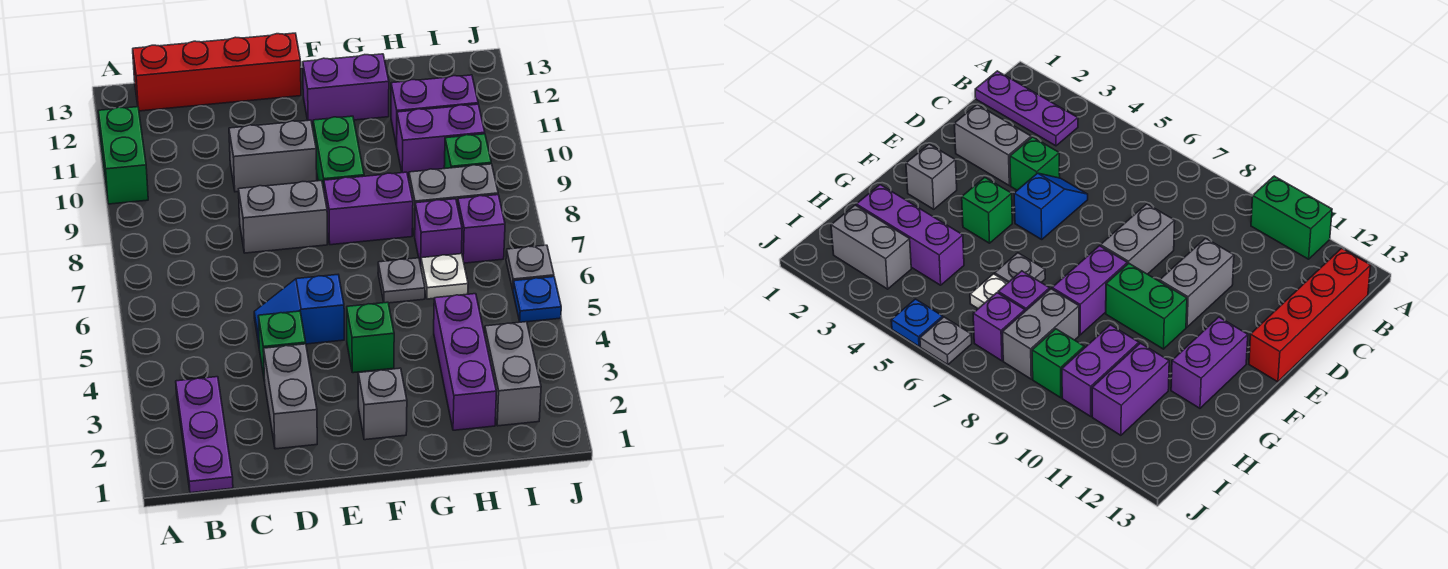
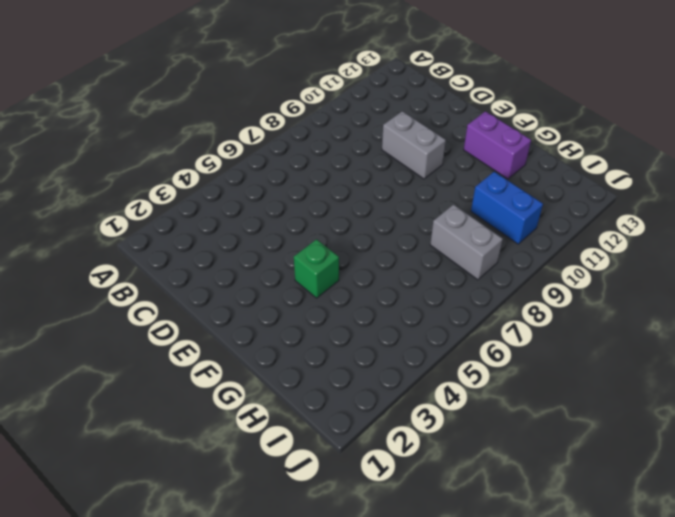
blue brick H10:I10 level 1 -> purple brick H10:I10 level 1
none -> green brick A10:A11 level 1
none -> purple plate B1:B3 level 1
none -> red brick B13:E13 level 1

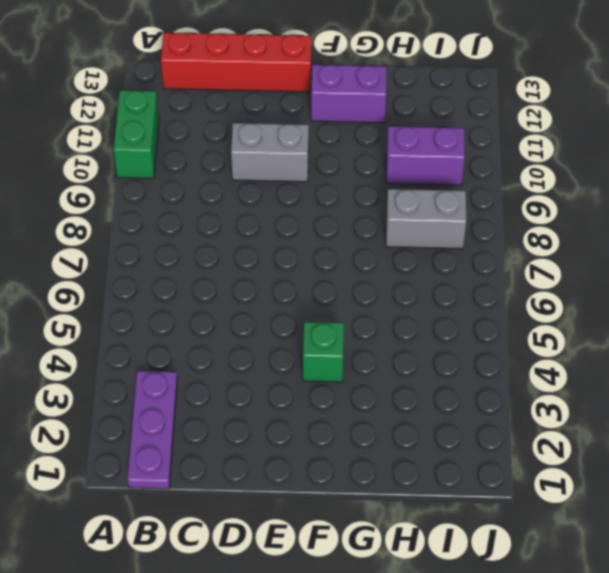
none -> grey brick D2:D3 level 1
none -> green brick D4 level 1
none -> blue slope D5:E5 level 1 top E

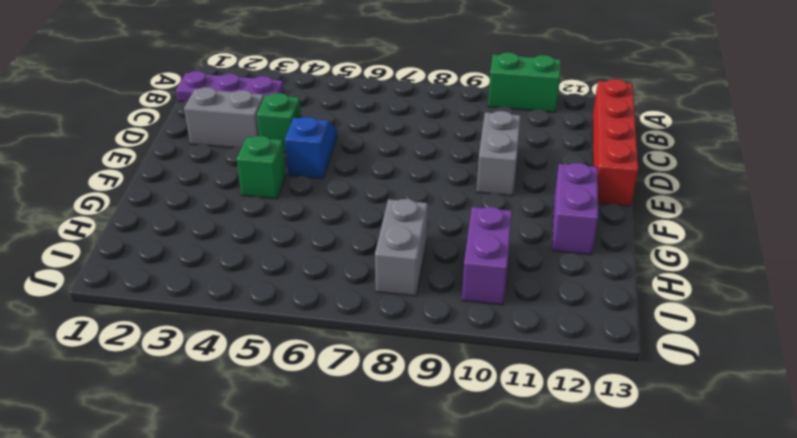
none -> grey brick D8:E8 level 1
none -> grey brick F2 level 1
none -> purple brick F8:G8 level 1

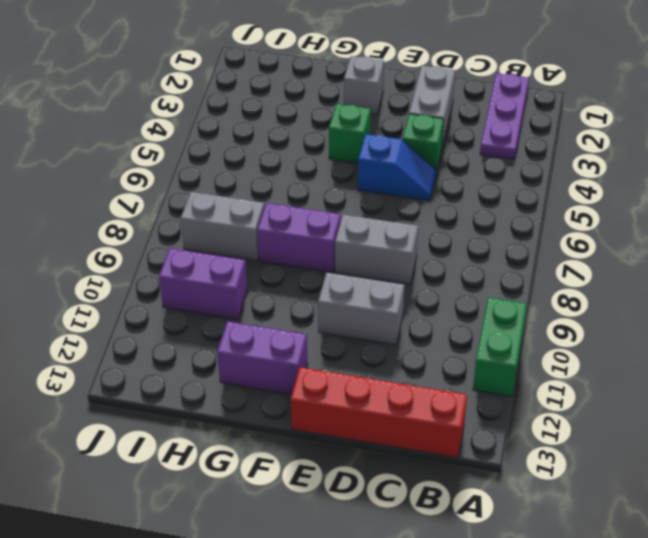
none -> green brick F9:F10 level 1
none -> grey plate G6 level 1
none -> purple brick H2:H4 level 1

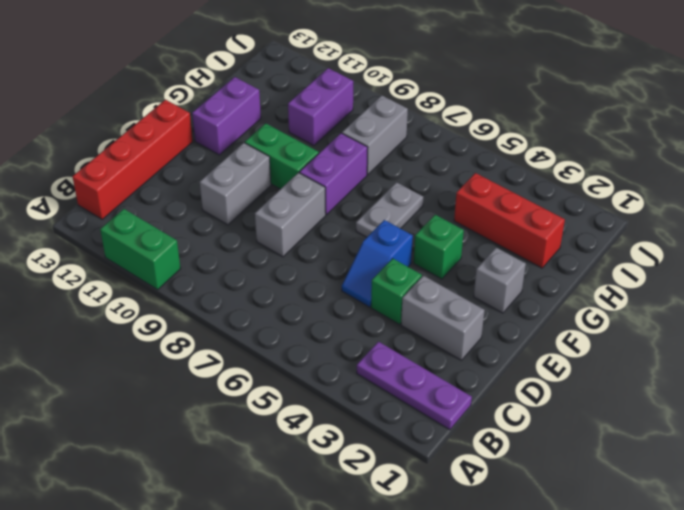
grey plate F6:G6 level 1 -> grey plate G6 level 1
red brick H2:H4 level 1 -> purple brick H2:H4 level 1
none -> white plate H6 level 1
none -> purple brick H7 level 1
none -> purple brick H11:I11 level 1

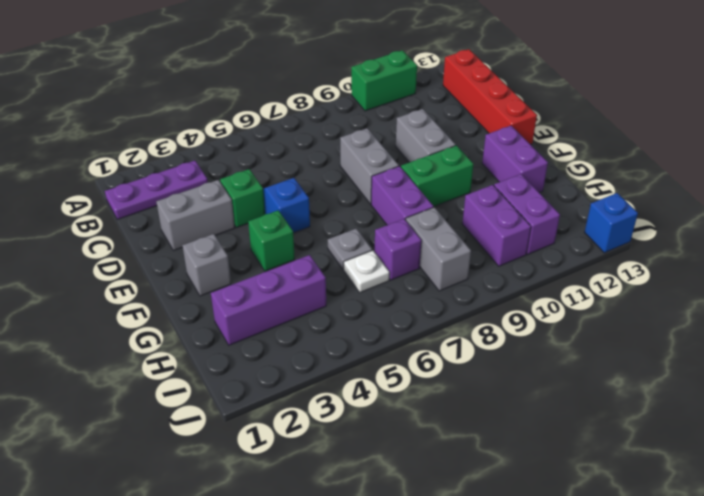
blue brick J13 level 1 -> none
none -> grey brick I2:I3 level 1
none -> purple brick I7 level 1
none -> green brick I9 level 1

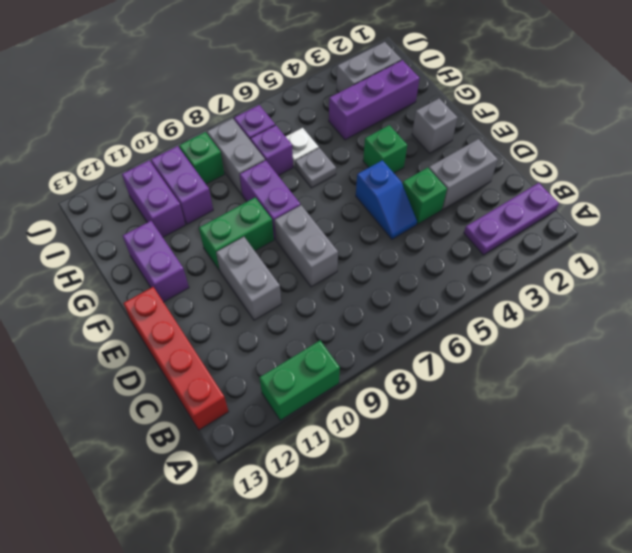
none -> blue plate J5 level 1
none -> grey plate J6 level 1

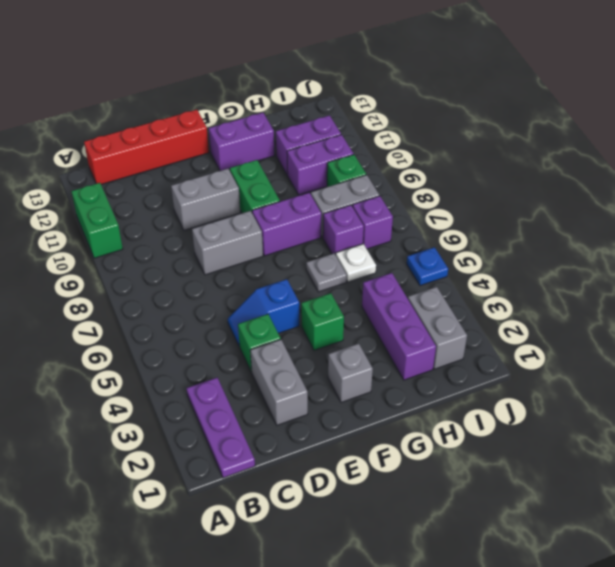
none -> grey plate J6 level 1

